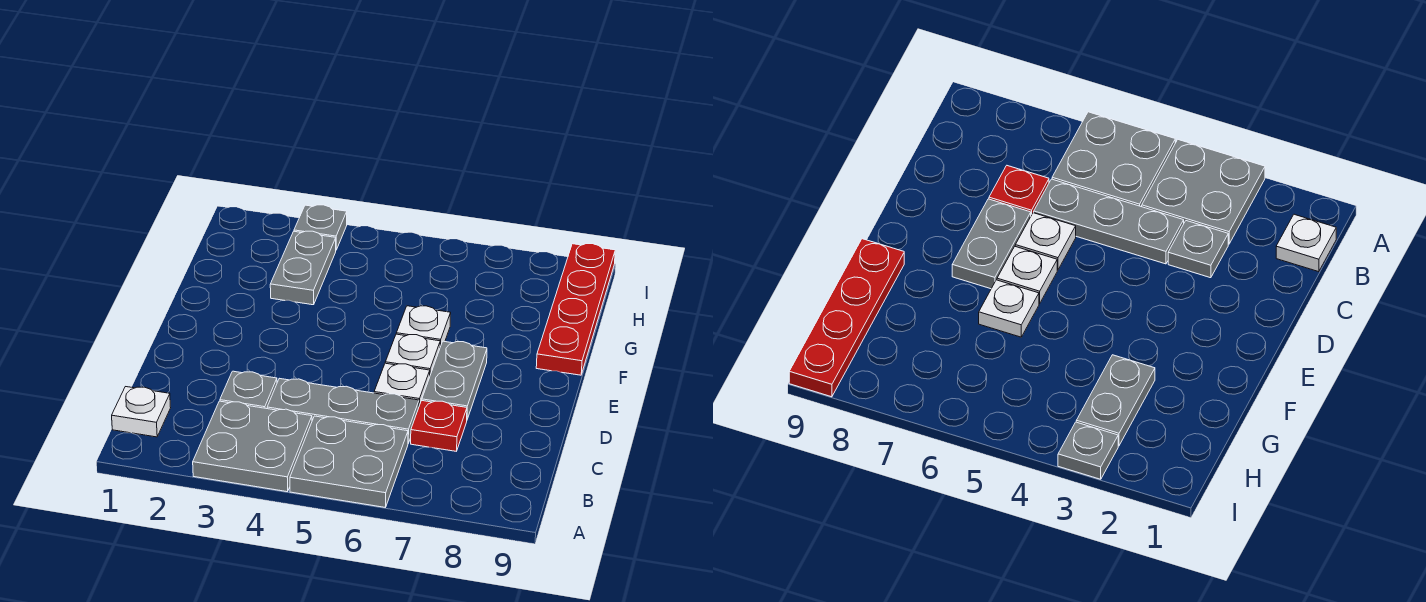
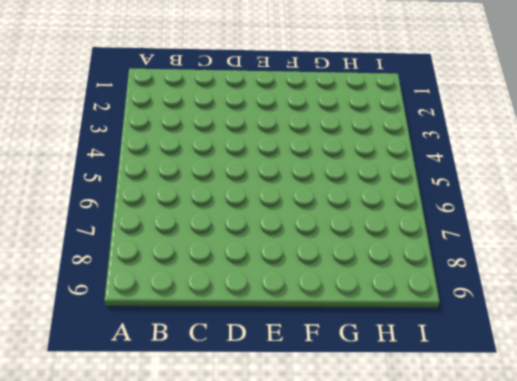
none -> grey plate A3:B4 level 1
none -> grey plate A5:B6 level 1
none -> white plate B1 level 1

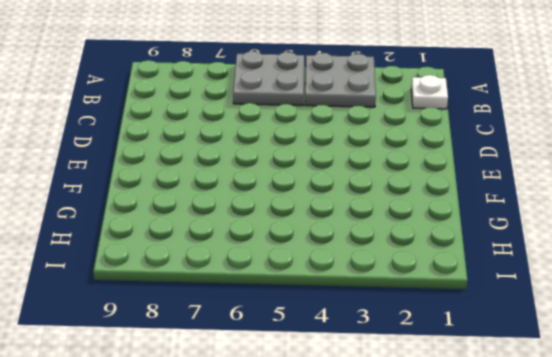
none -> grey plate C3 level 1
none -> grey plate C4:C6 level 1
none -> red plate C7 level 1

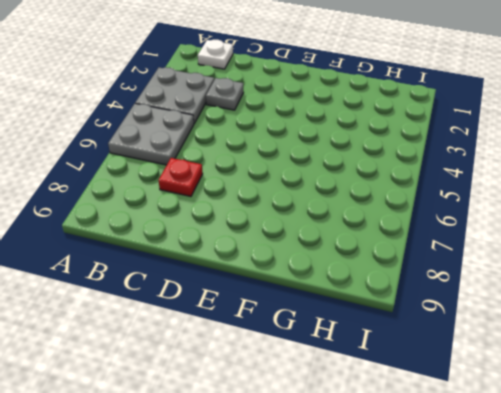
none -> grey plate C4:C6 level 1
none -> white plate D6 level 1
none -> grey plate D7:E7 level 1

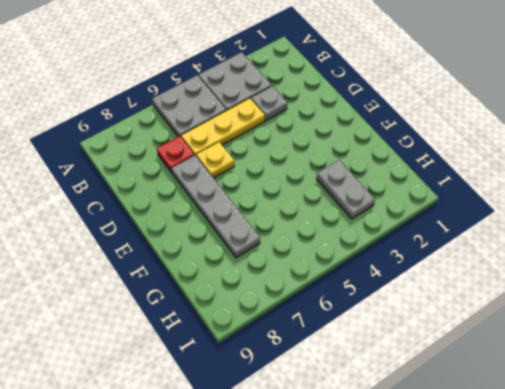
yellow plate C4:C6 level 1 -> grey plate C4:C6 level 1
yellow plate D6 level 1 -> white plate D6 level 1
grey plate D7:G7 level 1 -> grey plate D7:E7 level 1
none -> white plate B1 level 1
none -> white plate E6 level 1
none -> white plate F6 level 1

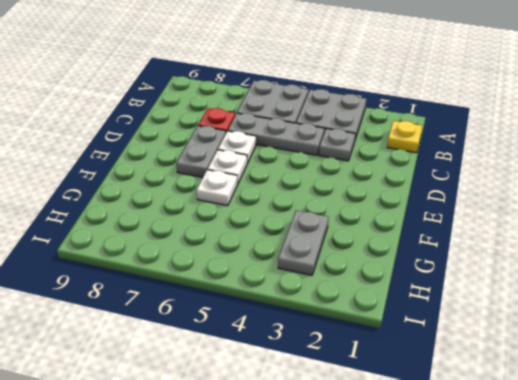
yellow plate B1 level 1 -> white plate B1 level 1
none -> red plate F9:I9 level 1
none -> grey plate I3 level 1

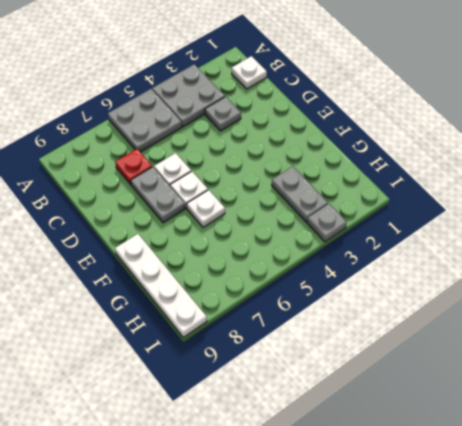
white plate F9:I9 level 1 -> red plate F9:I9 level 1
none -> grey plate C4:C6 level 1

